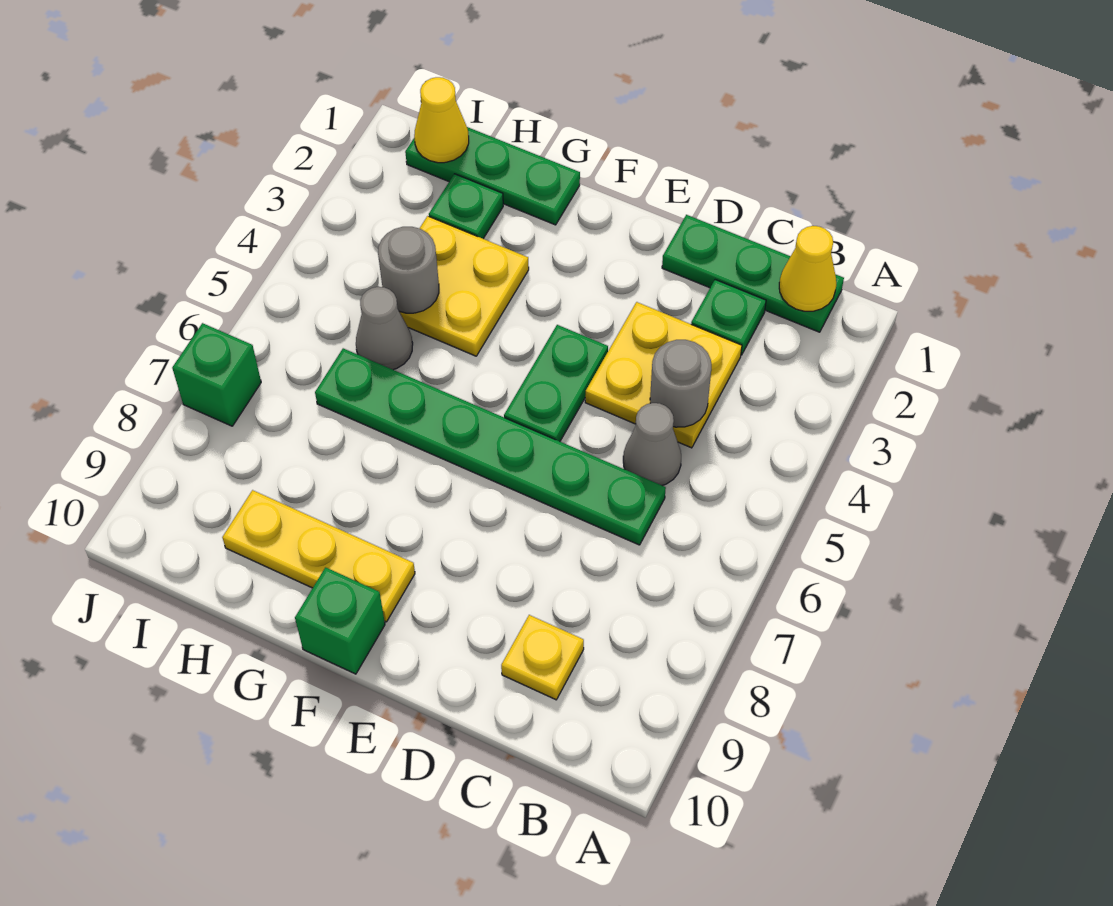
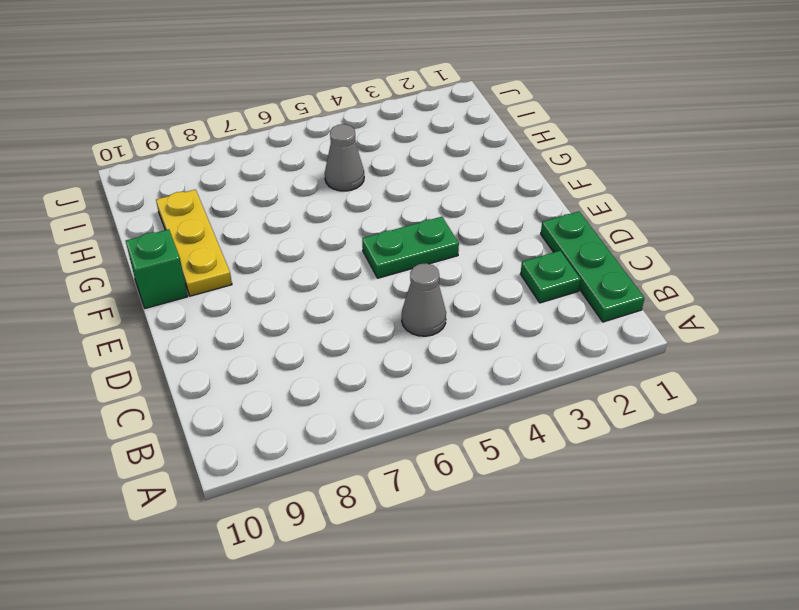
none -> yellow plate C3:D4 level 1
none -> green plate C6:H6 level 1
none -> yellow plate C9 level 1

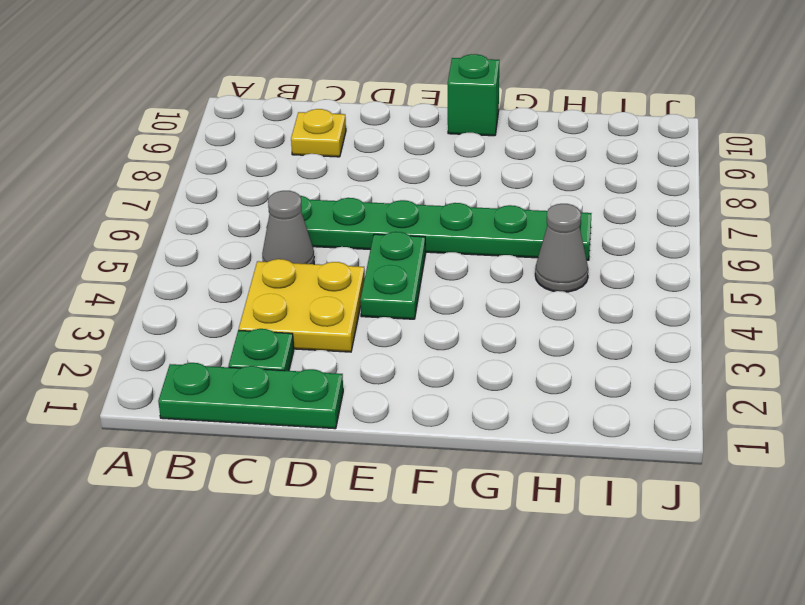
none -> yellow plate F9:H9 level 1
none -> green plate G1:I1 level 1
none -> yellow plate G3:H4 level 1

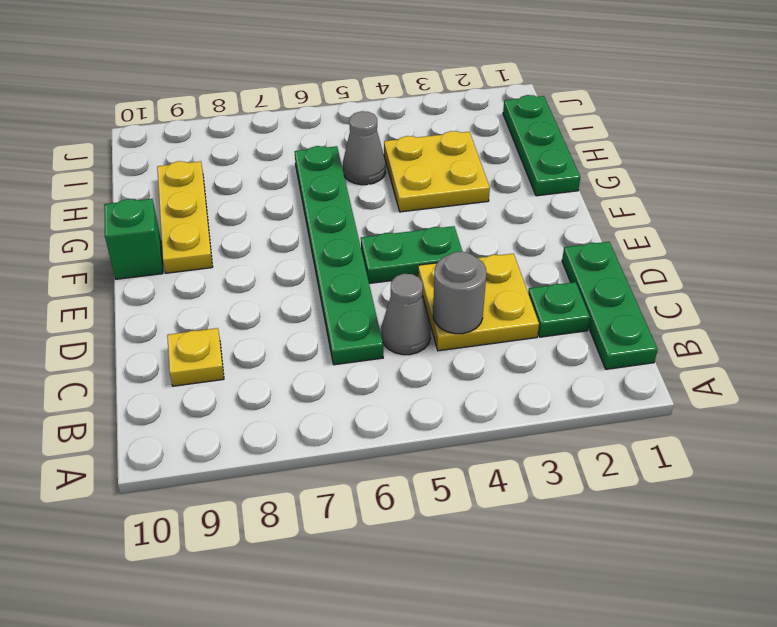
none -> green plate H2 level 1
none -> green brick J7 level 1
none -> yellow cone B1 level 2

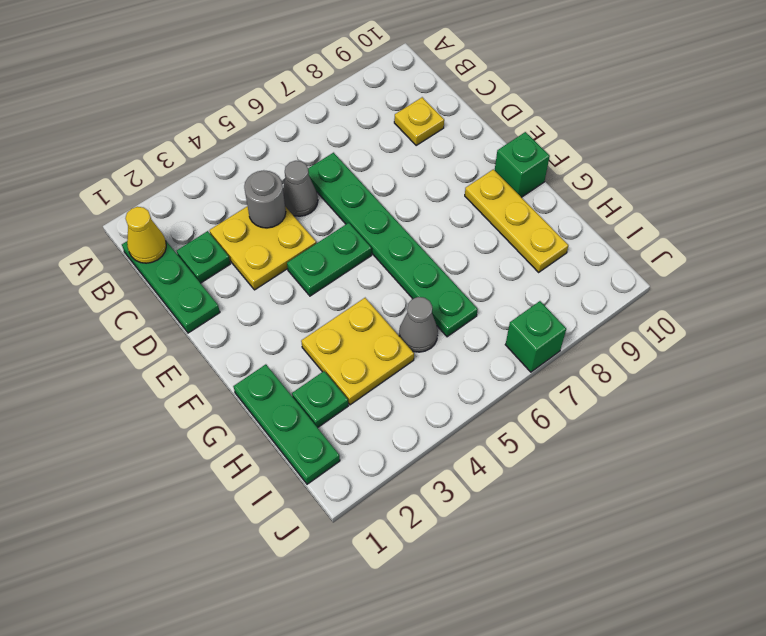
none -> grey round brick H4 level 2
none -> yellow cone I1 level 2

